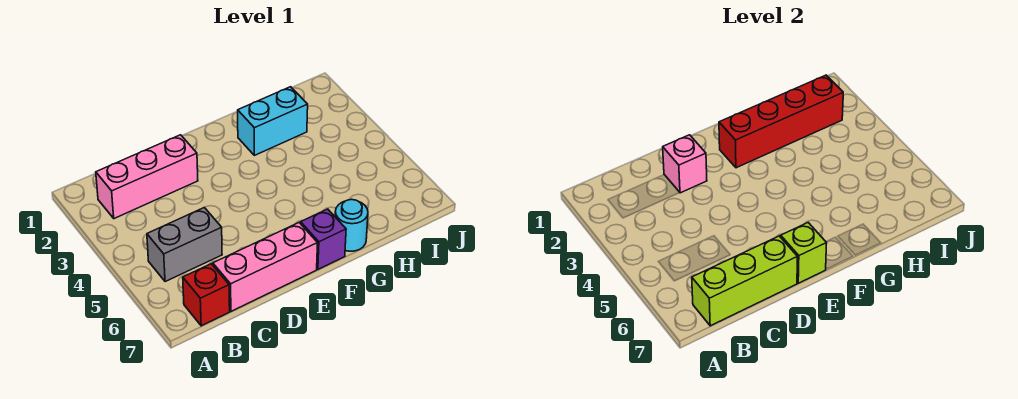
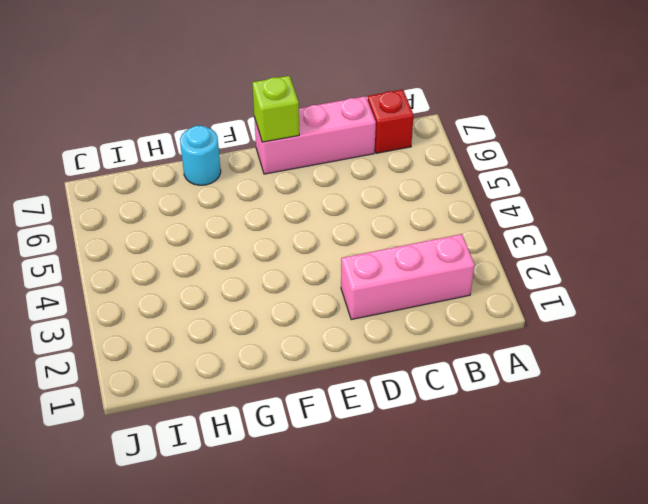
none -> grey brick B5:C5 level 1
none -> purple brick F7 level 1

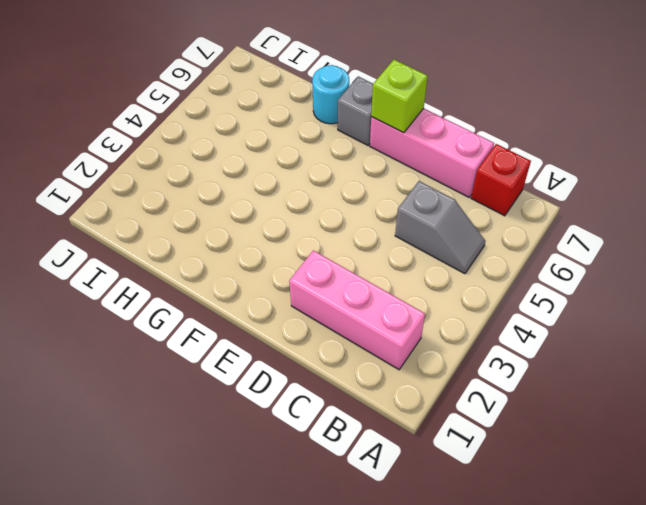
grey slope B5:C5 level 1 top C -> grey brick B5:C5 level 1
grey brick F7 level 1 -> purple brick F7 level 1
none -> cyan brick G2:H2 level 1
none -> lime brick B7:D7 level 2

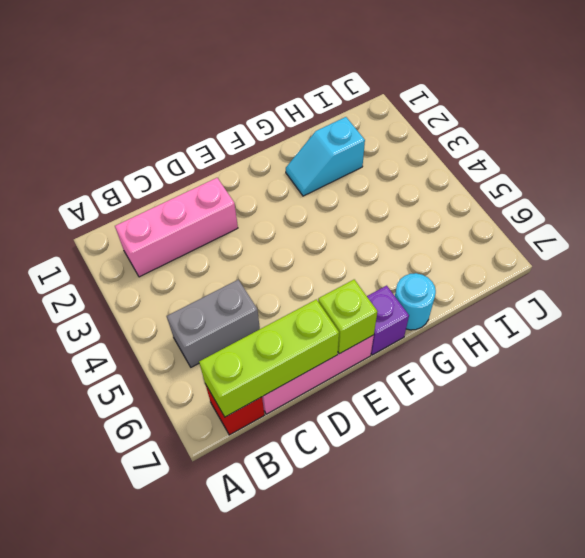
cyan slope G2:H2 level 1 top H -> cyan brick G2:H2 level 1
none -> pink brick D2 level 2
none -> red brick F2:I2 level 2

